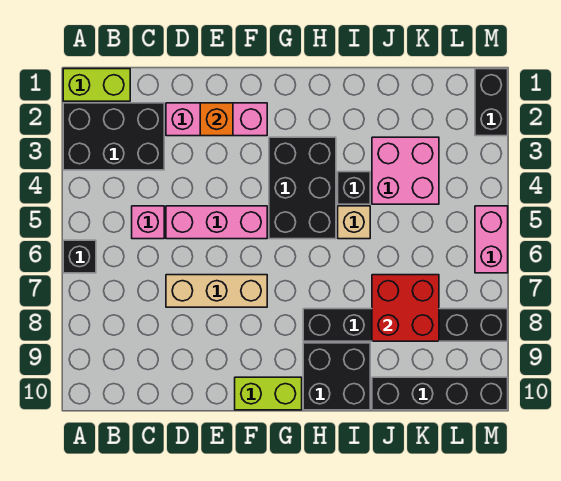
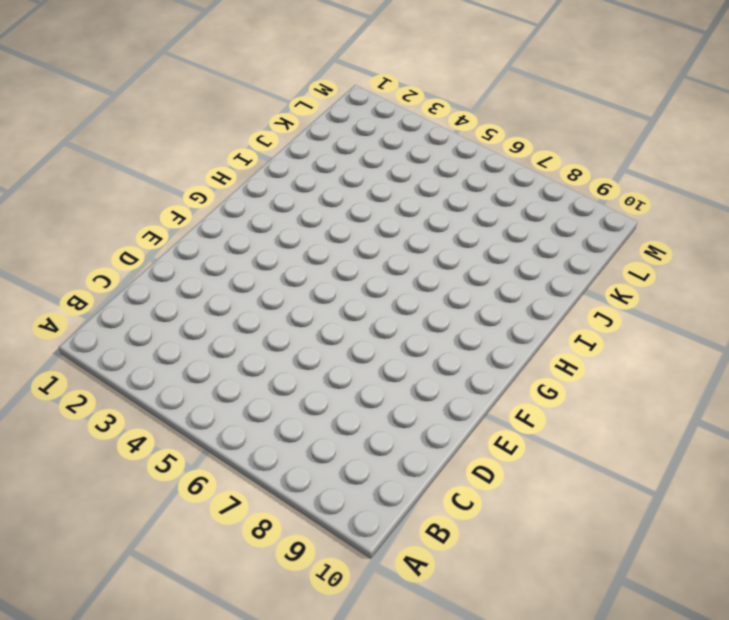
none -> lime brick A1:B1 level 1
none -> black brick A2:C3 level 1
none -> black brick A6 level 1

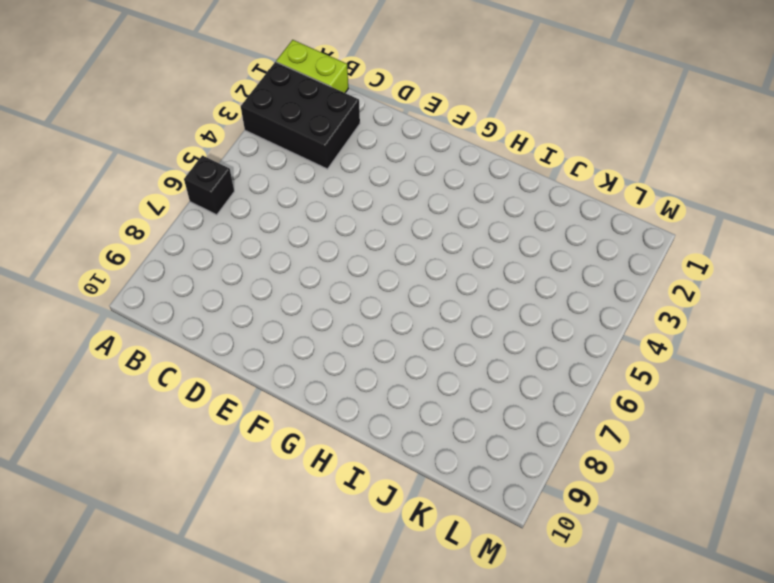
none -> pink brick C5 level 1
none -> pink brick D2:F2 level 1
none -> pink brick D5:F5 level 1

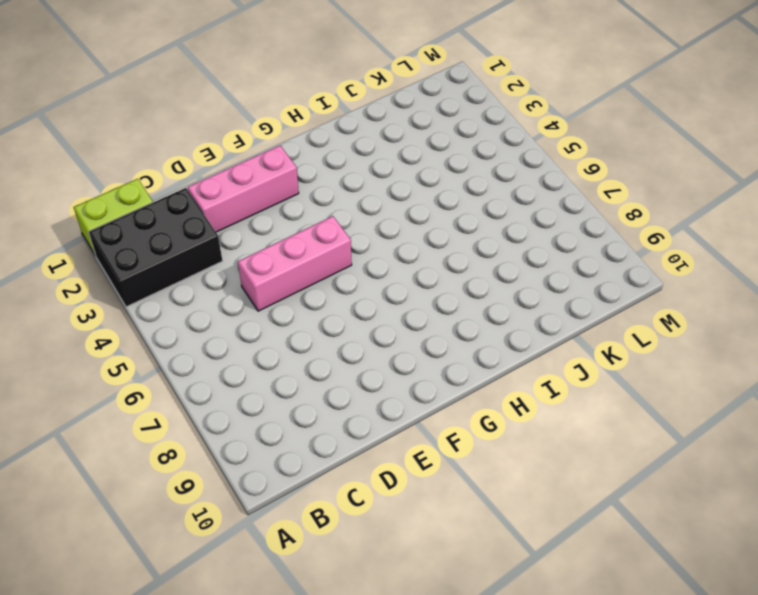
none -> black brick A6 level 1
none -> pink brick C5 level 1
none -> tan brick D7:F7 level 1

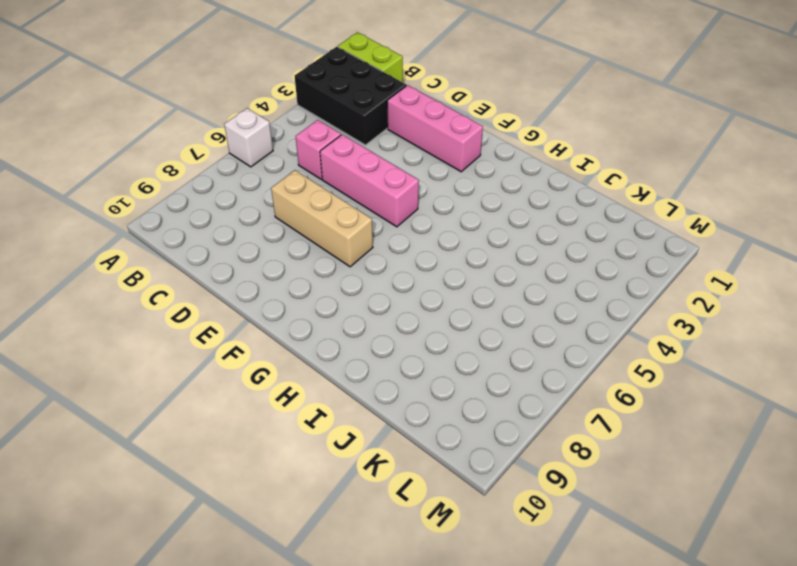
white brick A6 level 1 -> black brick A6 level 1
none -> lime brick F10:G10 level 1
none -> black brick G3:H5 level 1
none -> black brick H8:M8 level 1

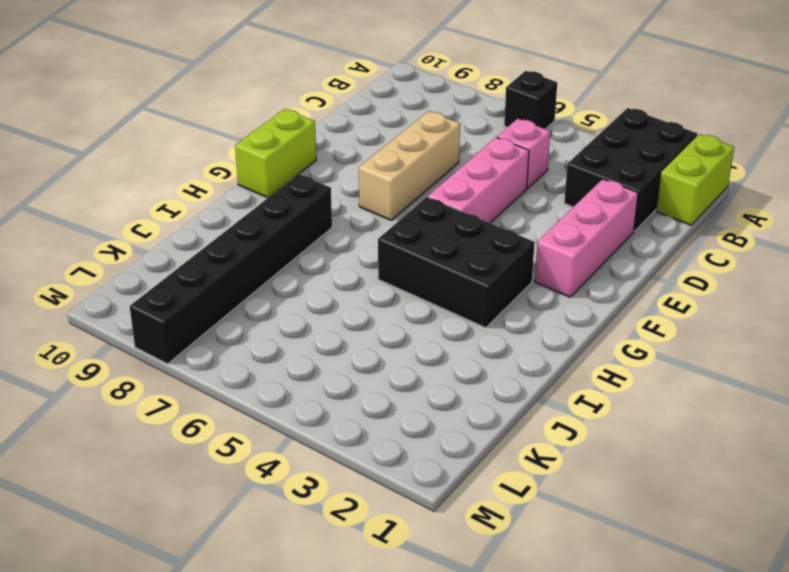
none -> black brick H9:I10 level 1
none -> black brick I4 level 1
none -> tan brick I5 level 1

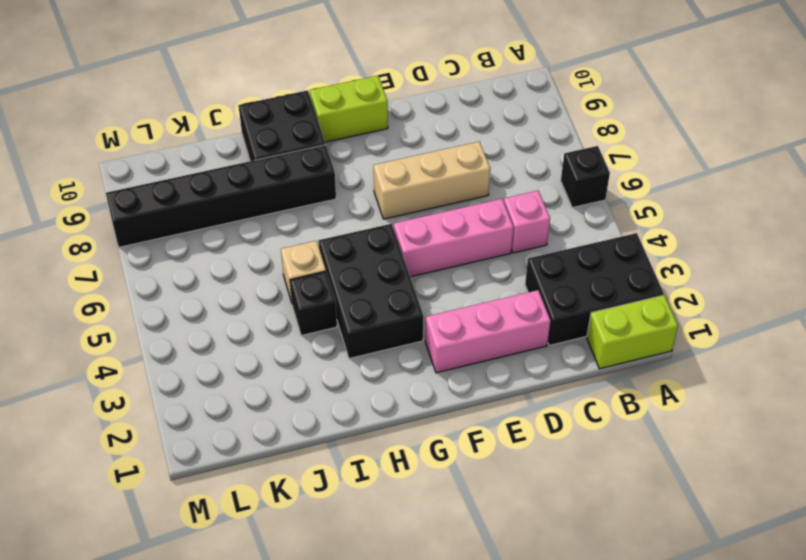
none -> pink brick J3:K4 level 1
none -> black brick J10:M10 level 1
none -> black brick M1:M2 level 1

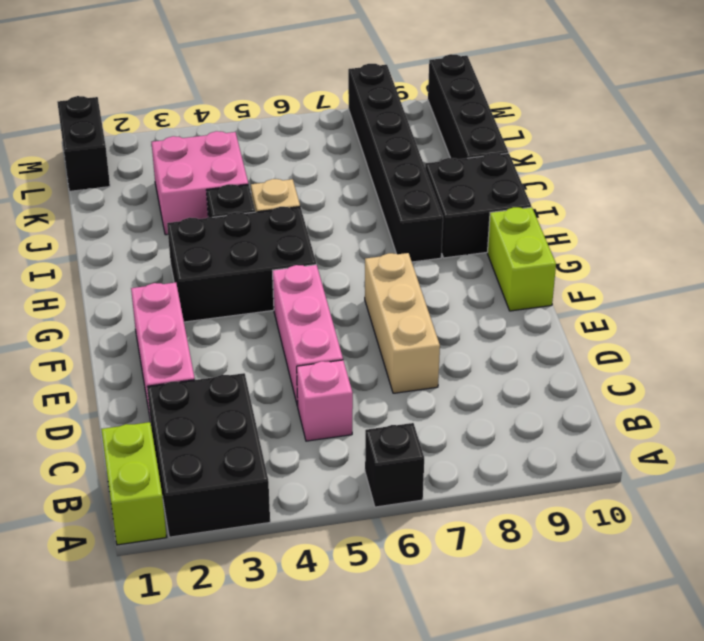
black brick L1:M1 level 1 -> black brick M1:M2 level 1
none -> pink brick M5:M6 level 1
none -> orange brick E2 level 2
none -> red brick J7:K8 level 2

